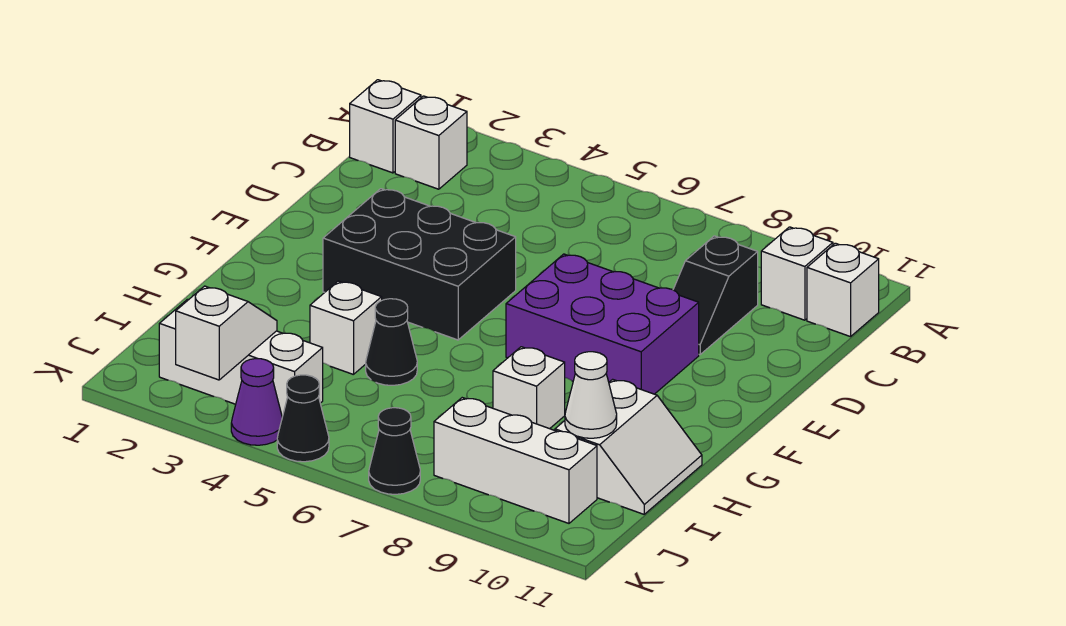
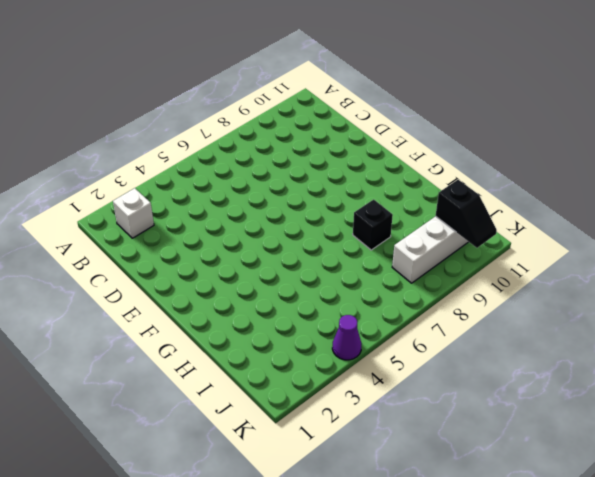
black brick H8 level 1 -> white brick H8 level 1
black slope J10:K10 level 2 top J -> black slope C9:D9 level 1 top C
none -> white brick B1 level 1
none -> white brick B10 level 1
none -> white brick B11 level 1

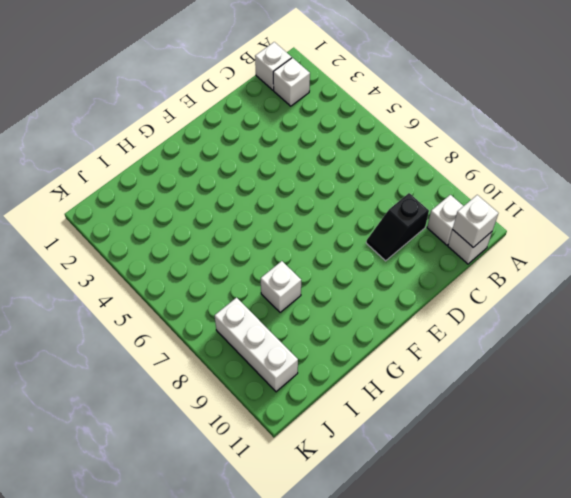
white brick B11 level 2 -> white brick H4 level 1
none -> black brick E3:F5 level 1
none -> purple brick E7:F9 level 1
none -> black cone H5 level 1

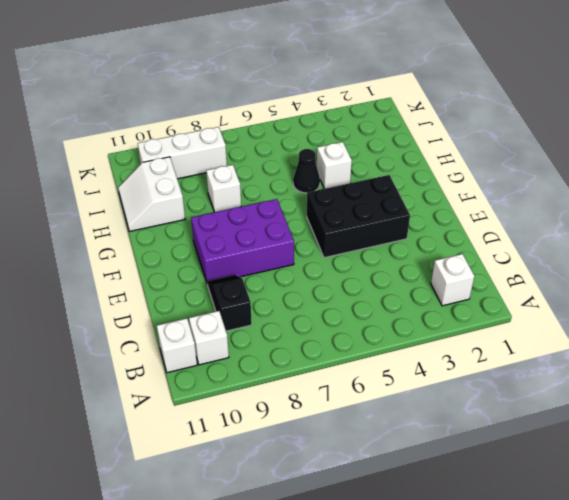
none -> white brick B1 level 1
none -> white brick J2:J4 level 1
none -> purple cone K4 level 1

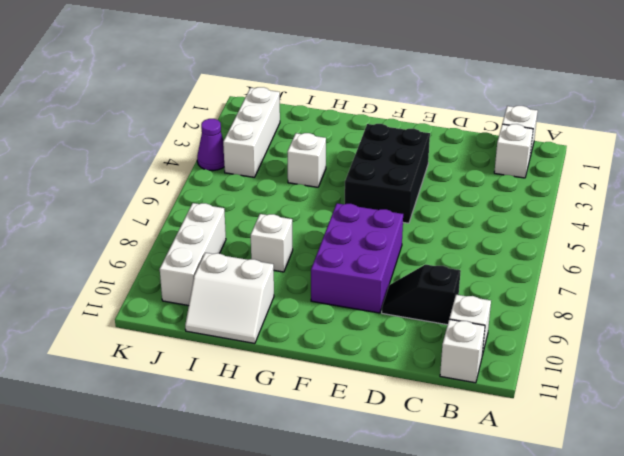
none -> black cone H5 level 1
none -> black cone K5 level 1
none -> black cone K7 level 1

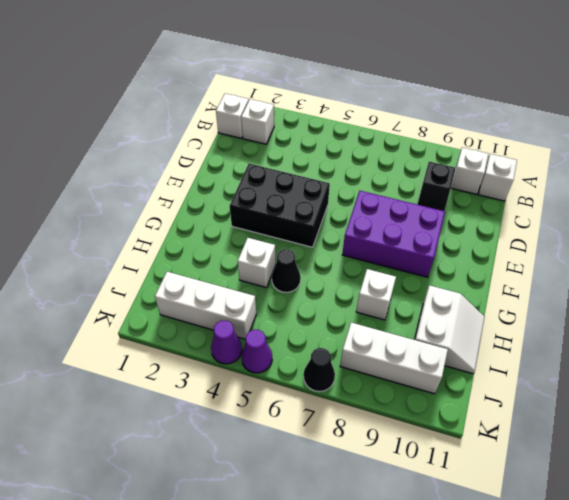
purple cone K5 level 1 -> black cone K5 level 1
none -> white cone I10 level 2
none -> white slope J3:K3 level 2 top K

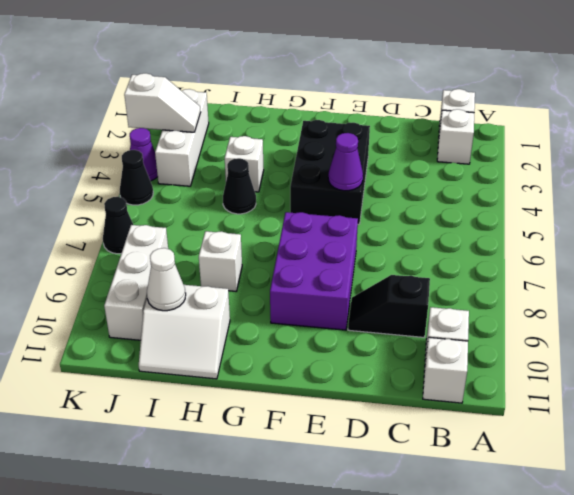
purple cone E5 level 2 -> none

